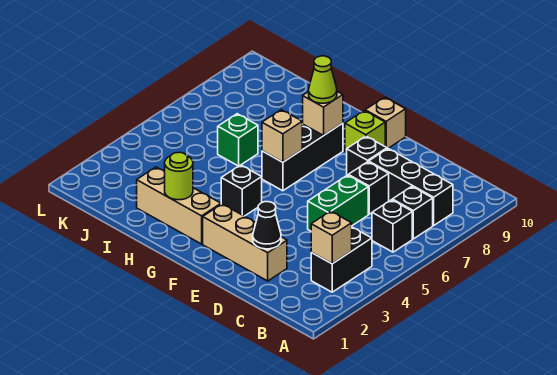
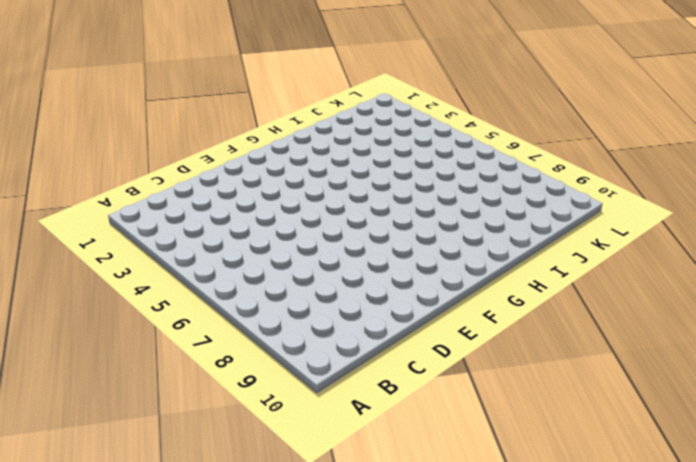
none -> black brick B3:B4 level 1
none -> black brick B6 level 1
none -> black brick B7 level 1

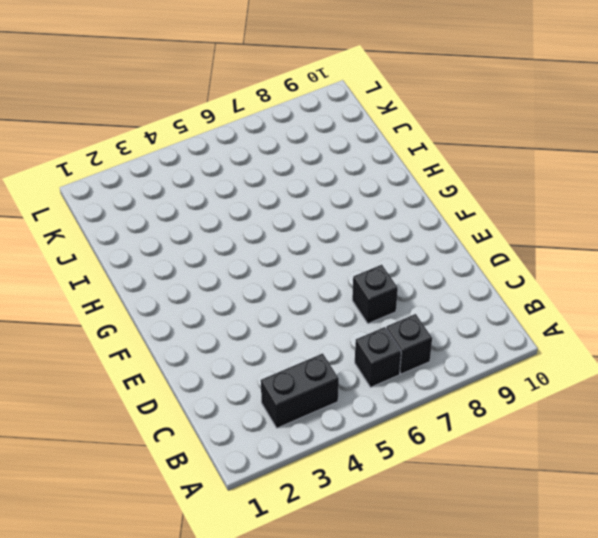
none -> black brick B8:D8 level 1
none -> tan brick D2:F2 level 1
none -> green brick D5:D6 level 1

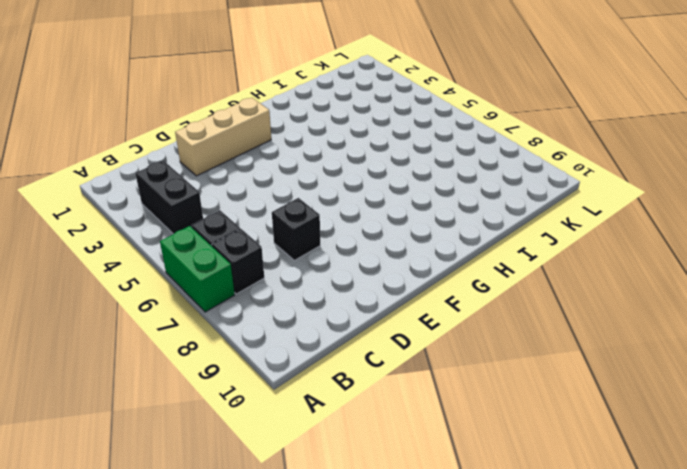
green brick A6:A7 level 1 -> green brick D5:D6 level 1
none -> black brick B8:D8 level 1
none -> black brick E8 level 1
none -> lime brick F9 level 1

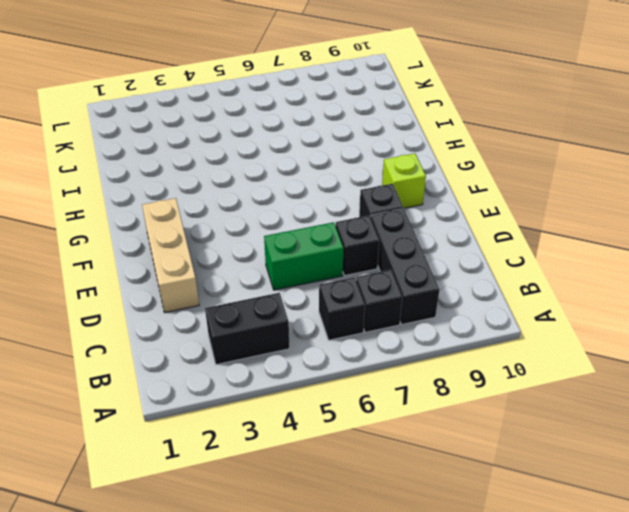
none -> tan brick F10 level 1
none -> tan brick G2:I2 level 1
none -> black brick G4 level 1

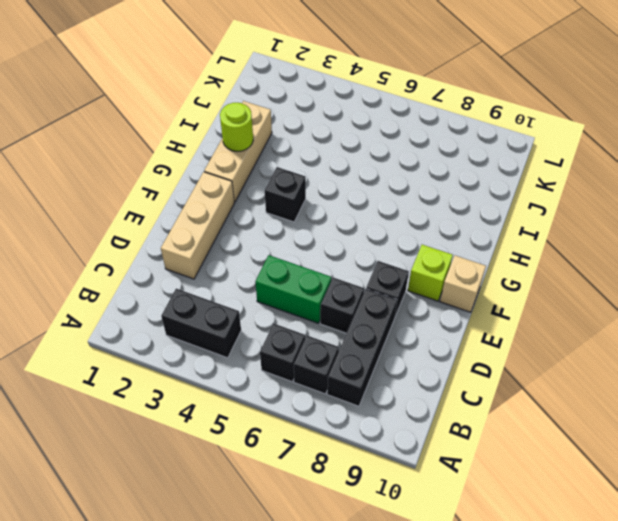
none -> black brick G6:G8 level 1
none -> green brick I6 level 1
none -> tan brick B3 level 2

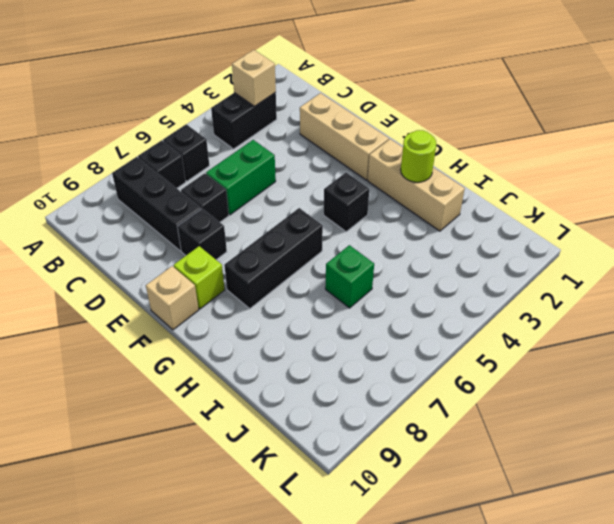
none -> black cone D2 level 2
none -> tan brick G6 level 2
none -> tan brick G8 level 2

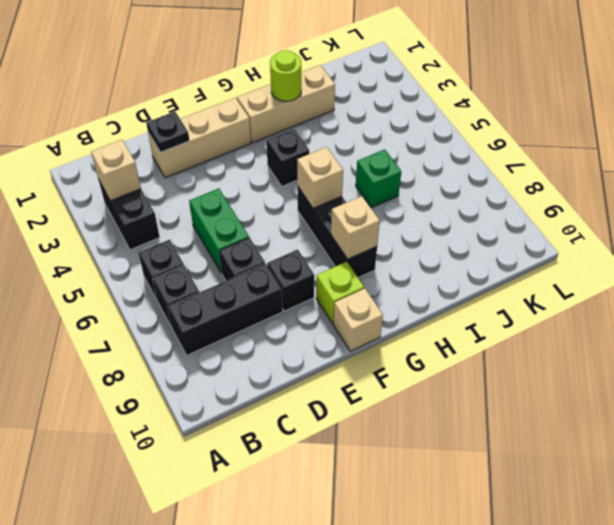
black plate D2 level 2 -> black cone D2 level 2
none -> lime cone G8 level 3

